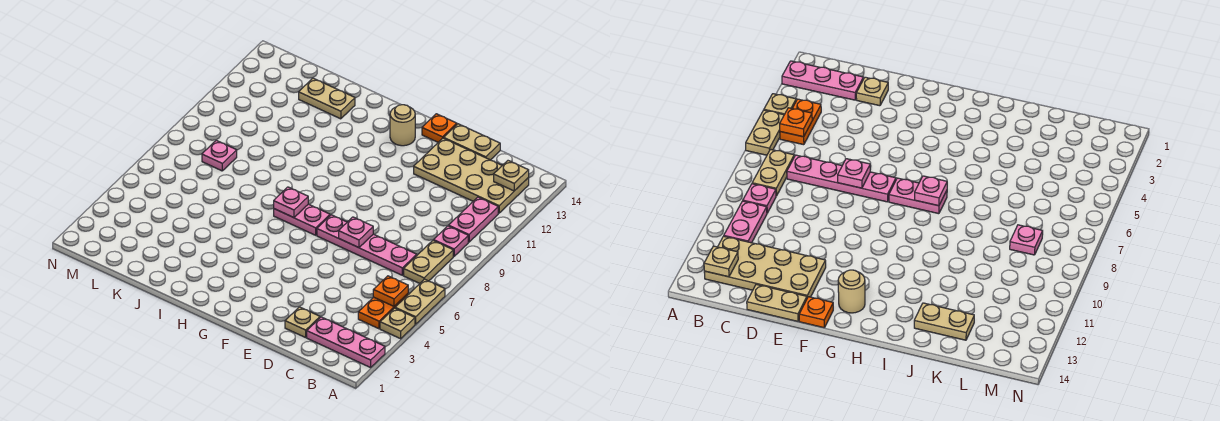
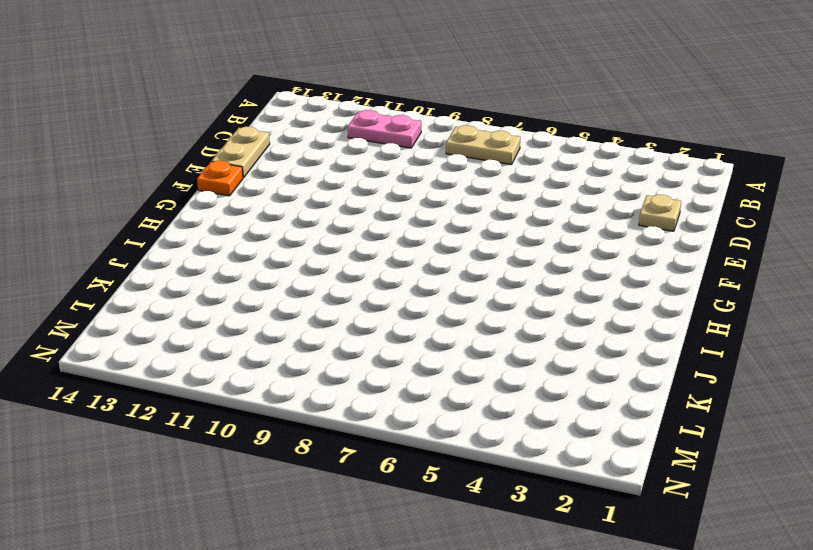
none -> pink plate A2:C2 level 1
none -> tan plate A4 level 1
none -> tan plate A5:A6 level 1

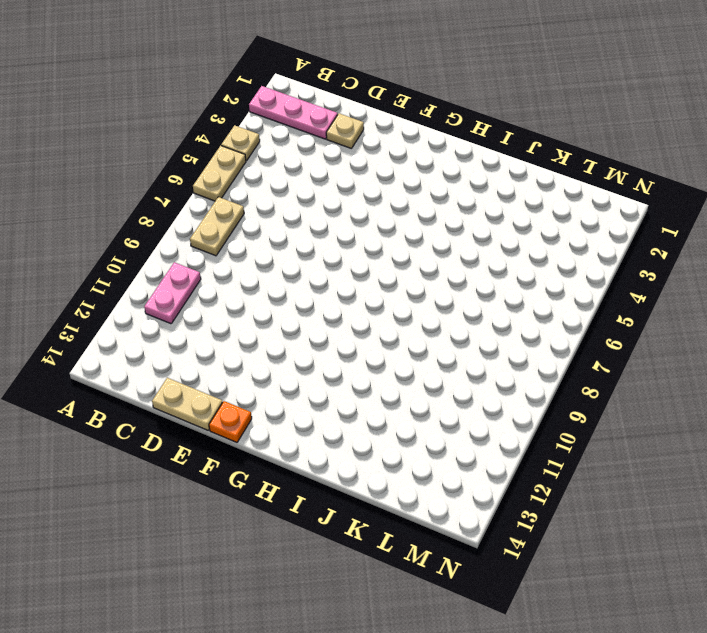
none -> orange plate B4:B5 level 1
none -> pink plate B9 level 1
none -> tan plate B12:E13 level 1

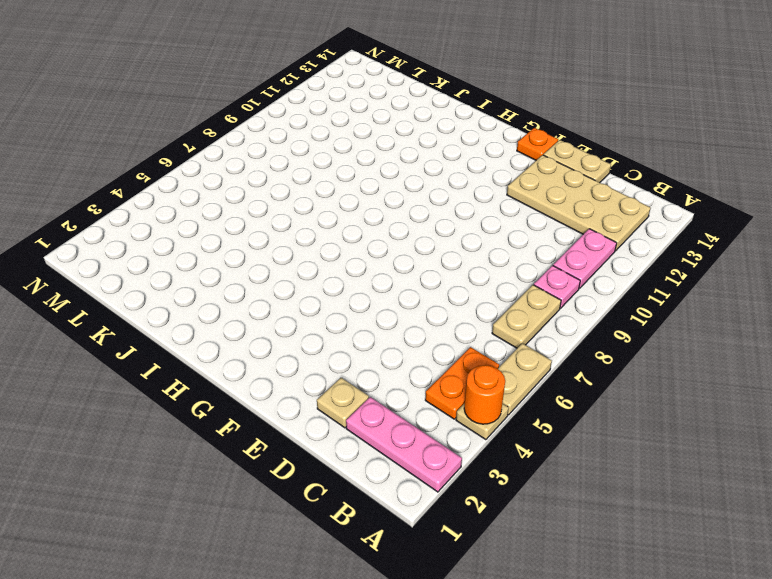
orange round brick A4 level 2 -> none
none -> pink plate C7:F7 level 1
none -> pink plate G7:H7 level 1
none -> tan round brick G13 level 1

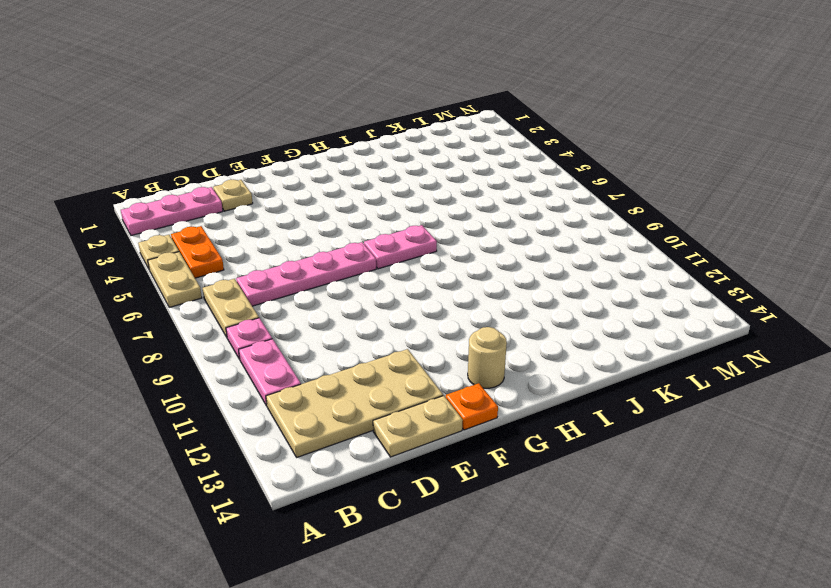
none -> tan plate J13:K13 level 1
none -> pink plate L8 level 1
none -> orange plate B5 level 2

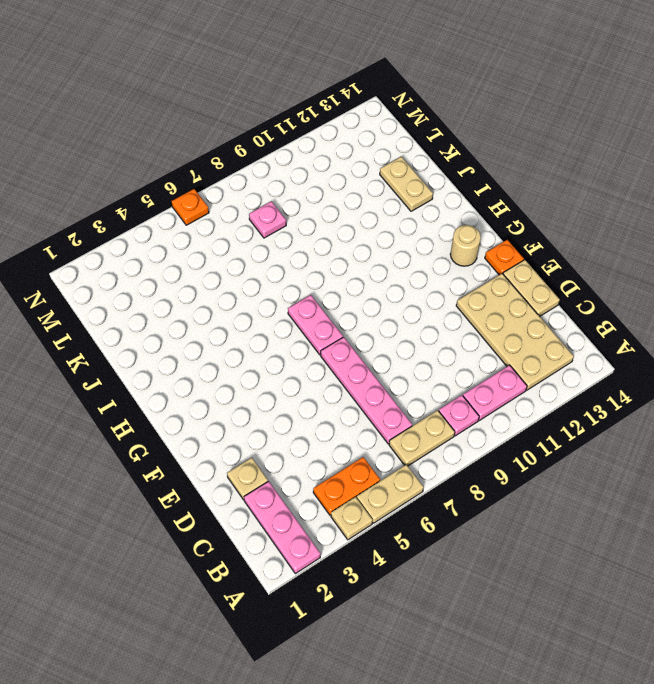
orange plate N6 level 1 -> orange plate B5 level 2
none -> tan plate B13 level 2
none -> pink plate E7 level 2
none -> pink plate H7 level 2

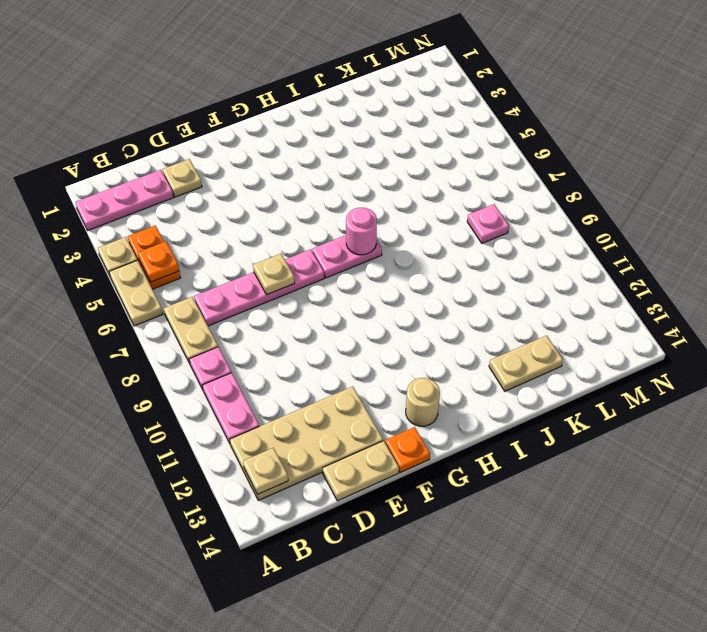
tan plate E7 level 2 -> pink plate E7 level 2
pink round brick H7 level 2 -> pink plate H7 level 2

